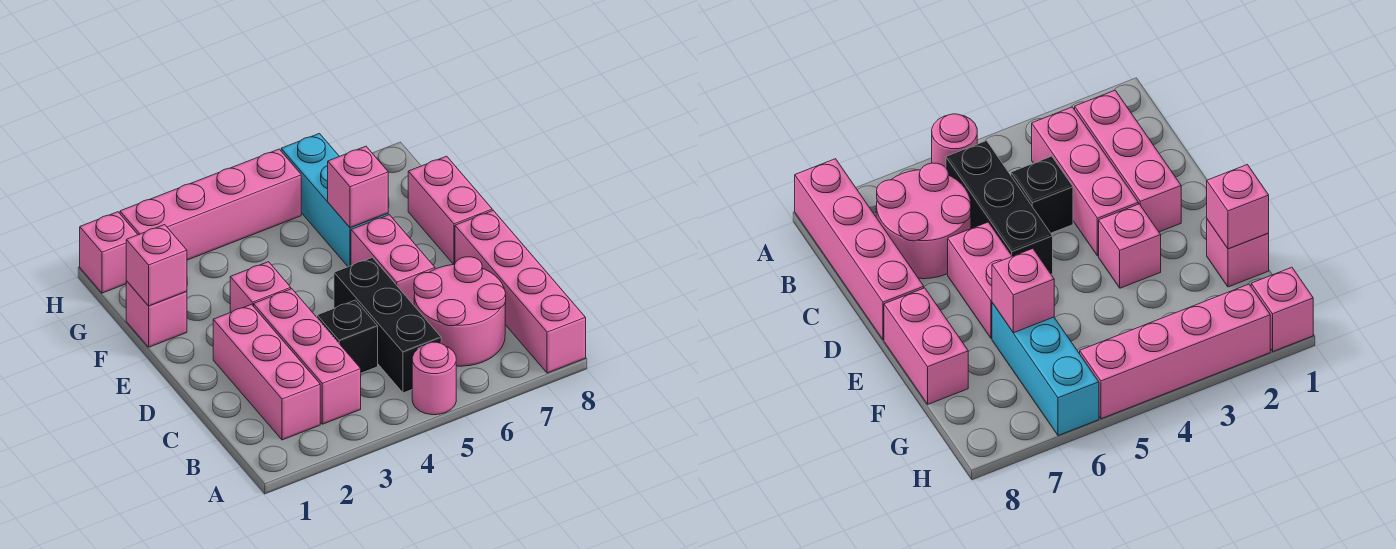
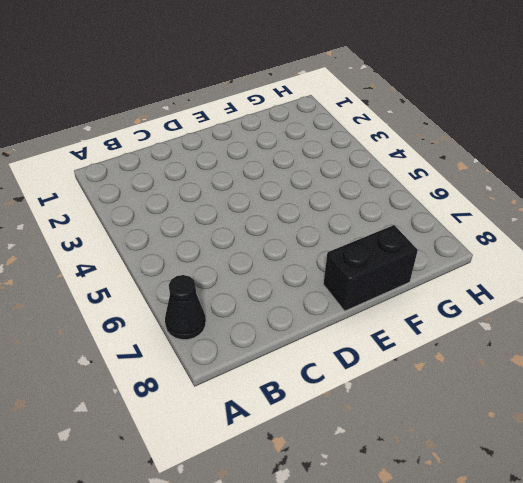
black cone A7 level 1 -> none
black brick E8:F8 level 1 -> pink brick E8:F8 level 1
none -> pink round brick A5 level 1
none -> pink brick A8:D8 level 1
none -> pink brick B2:D2 level 1

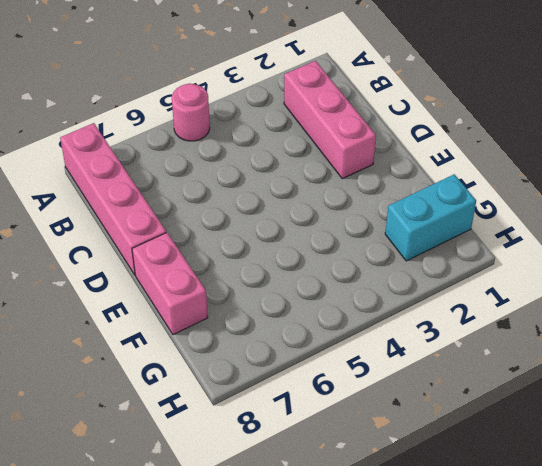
cyan brick G1:G2 level 1 -> none
none -> pink brick B3:D3 level 1
none -> black brick B5:D5 level 1
none -> pink round brick B6:C7 level 1

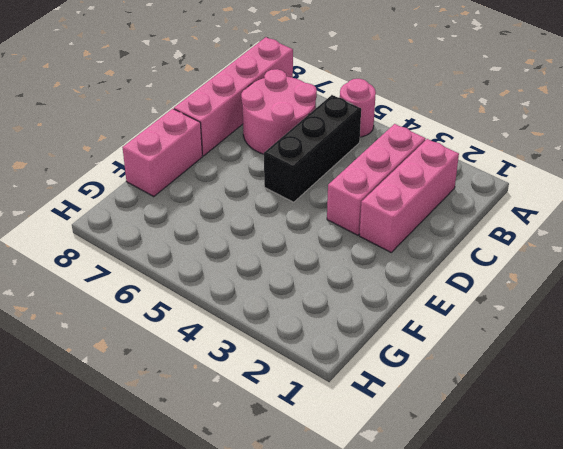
none -> black brick C4 level 1
none -> pink brick D6:E6 level 1
none -> pink brick E3 level 1

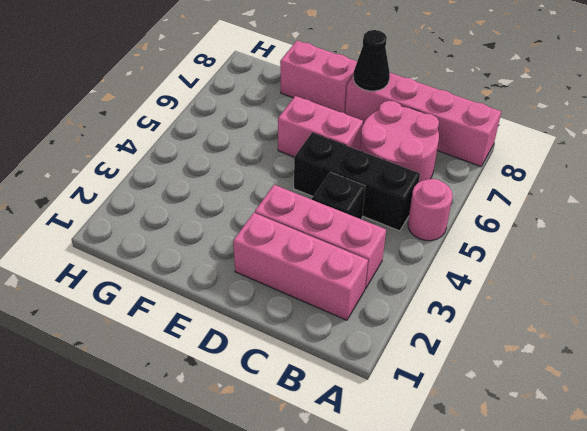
black cone D8 level 2 -> none
none -> pink brick E3 level 1
none -> pink brick F1 level 1
none -> cyan brick F6:H6 level 1

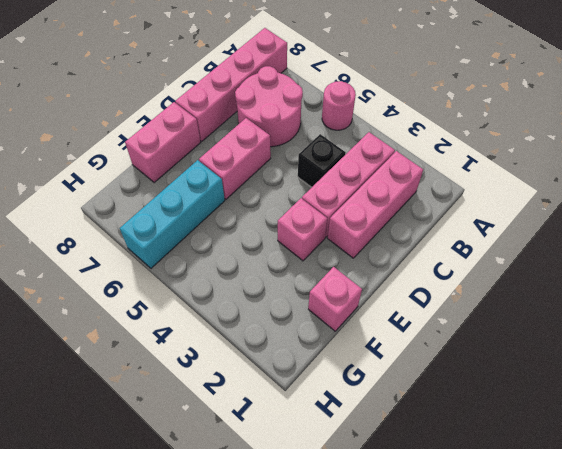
none -> black brick B5:D5 level 1
none -> pink brick H1 level 1
none -> pink brick H2:H5 level 1

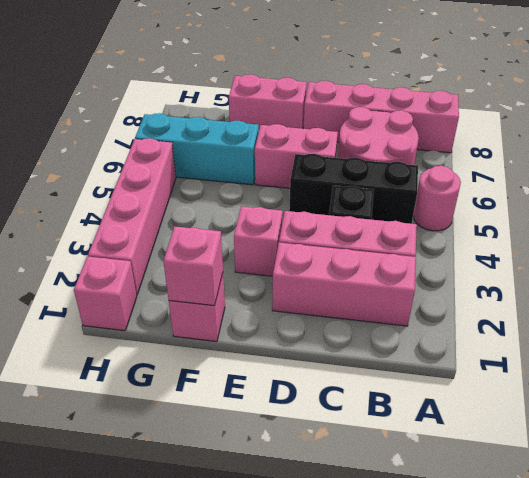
none -> pink brick F6 level 2

